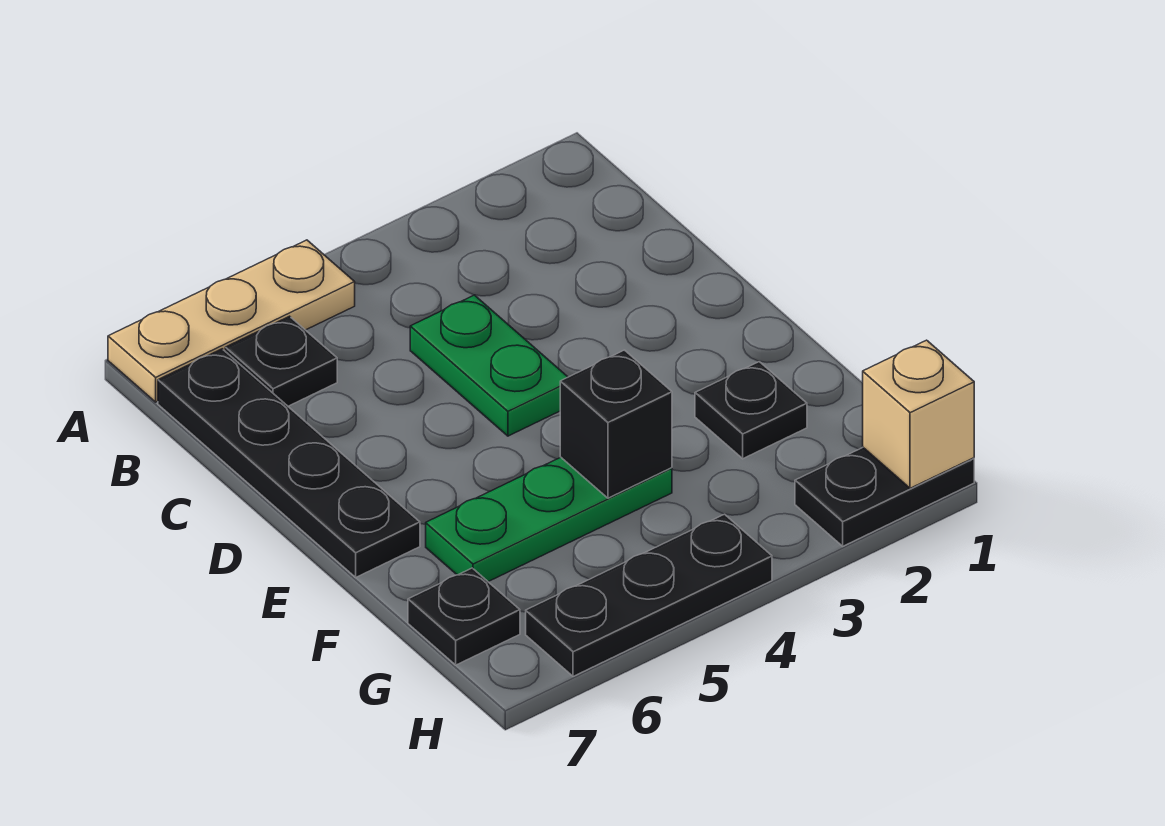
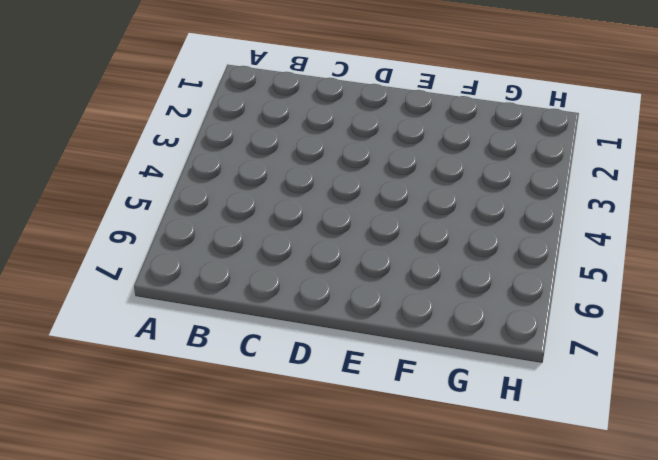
none -> tan plate A5:A7 level 1
none -> black plate B6 level 1

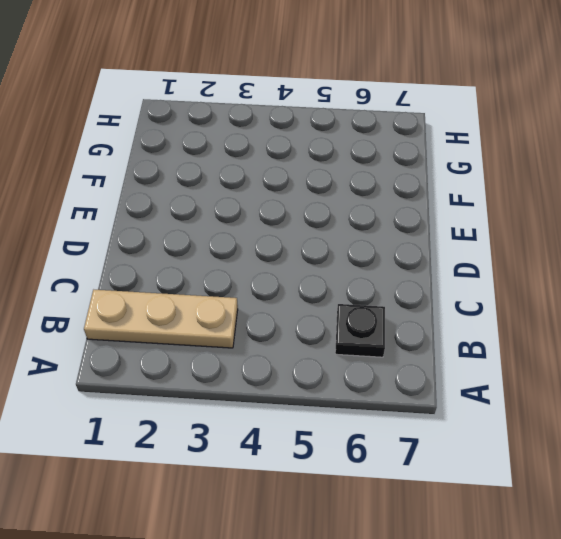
tan plate B1:B3 level 1 -> tan plate A5:A7 level 1
none -> black plate B7:E7 level 1
none -> green plate C4:D4 level 1

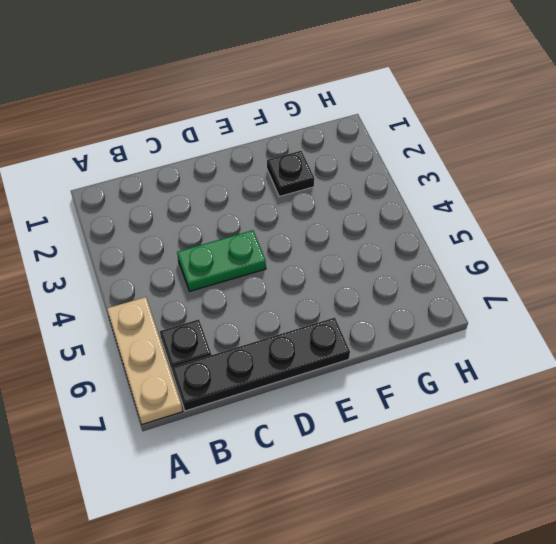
none -> green plate F4:F6 level 1
none -> black plate G7 level 1

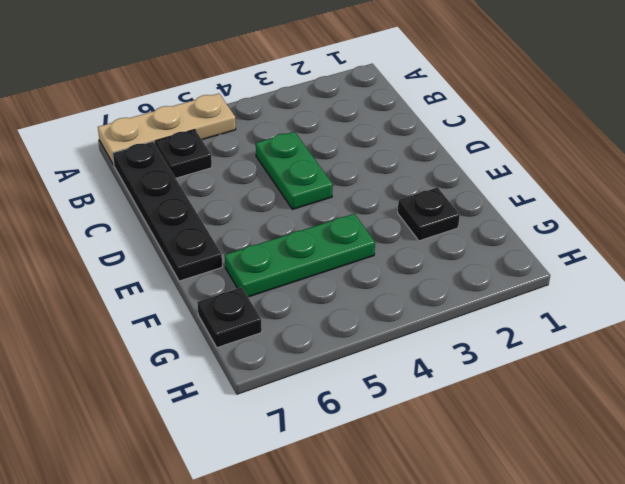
none -> black plate H1:H2 level 1
none -> black plate H4:H6 level 1

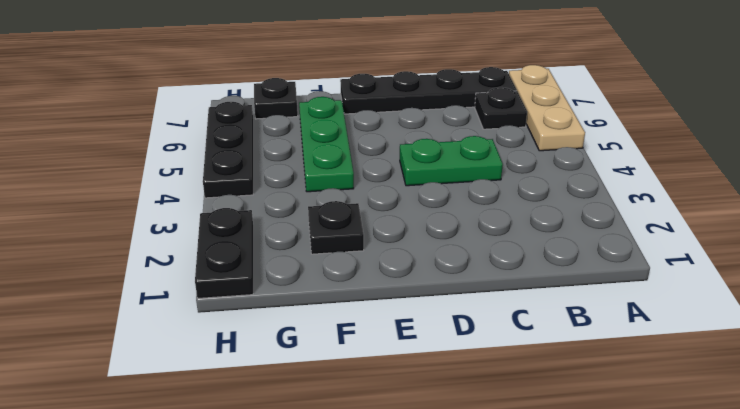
none -> black brick F4 level 2
none -> tan brick H1 level 2

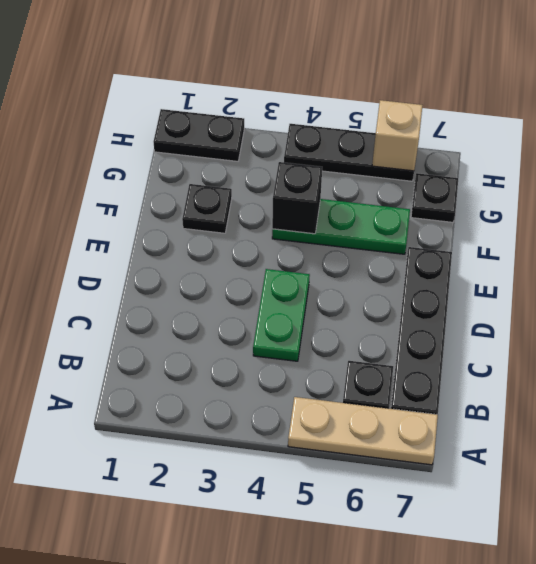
tan brick H6 level 2 -> tan brick H1 level 2

